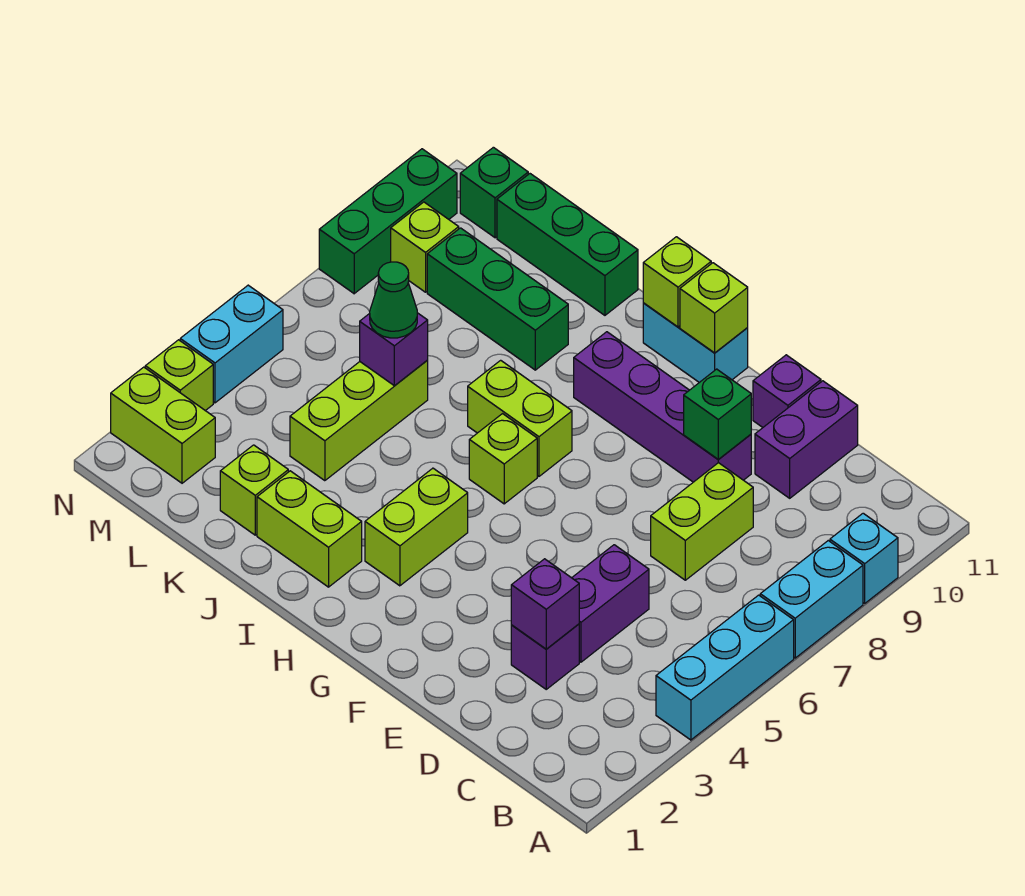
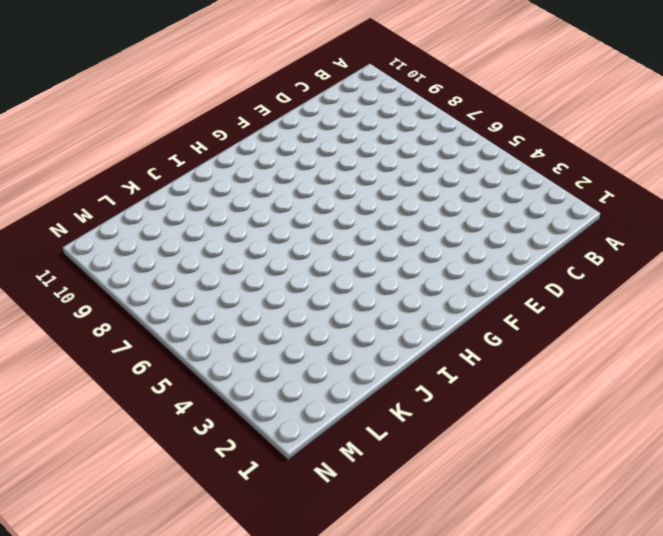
none -> cyan brick A4:A6 level 1
none -> cyan brick A7:A8 level 1
none -> cyan brick A9 level 1
none -> purple brick D3 level 1

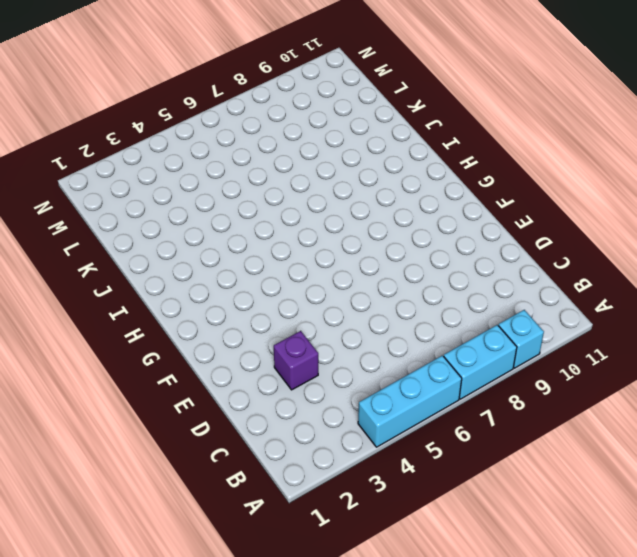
none -> purple brick D4:D5 level 1
none -> lime brick D7:D8 level 1
none -> purple brick D10:D11 level 1
none -> purple brick E9:H9 level 1

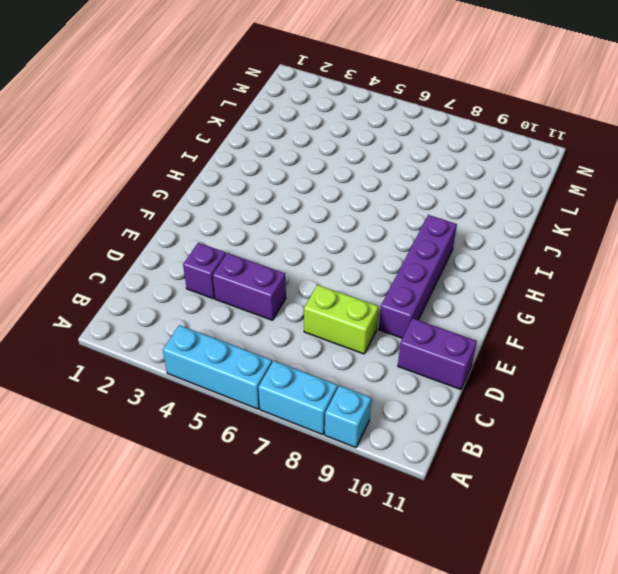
none -> purple brick E11 level 1
none -> cyan brick G11:H11 level 1
none -> lime brick H3:H4 level 1
none -> lime brick H6 level 1

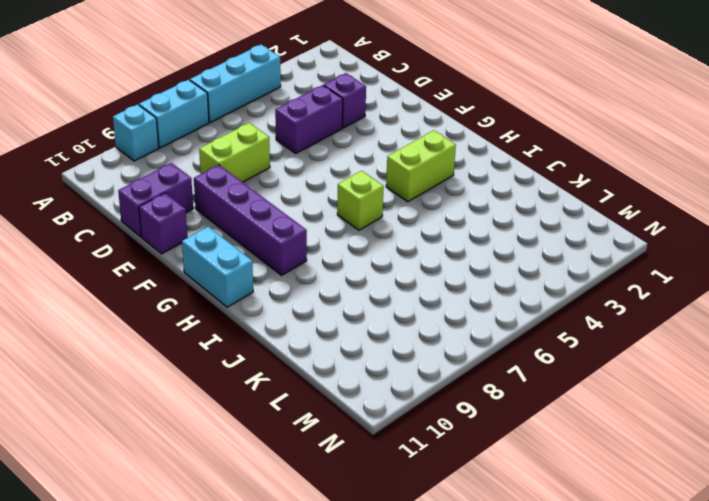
none -> lime brick H7:I7 level 1
none -> lime brick I2:J2 level 1
none -> green brick J9:L9 level 1
none -> green brick J11:L11 level 1

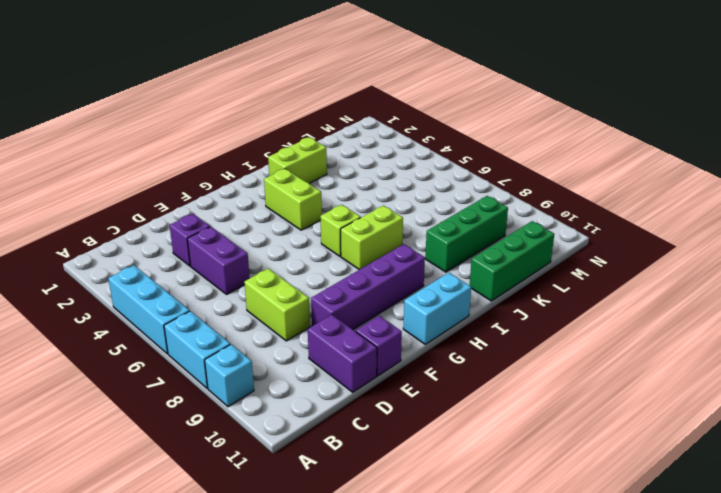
none -> lime brick K2 level 1
none -> lime brick K4:K6 level 1
none -> lime brick M2:N2 level 1
none -> lime brick M9 level 1

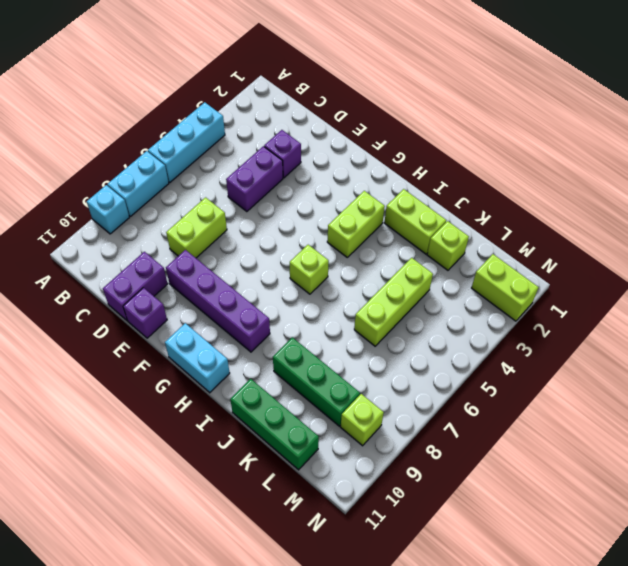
none -> lime brick H7:I7 level 1
none -> green brick M11 level 1
none -> lime brick N3 level 1
none -> cyan brick N4:N5 level 1

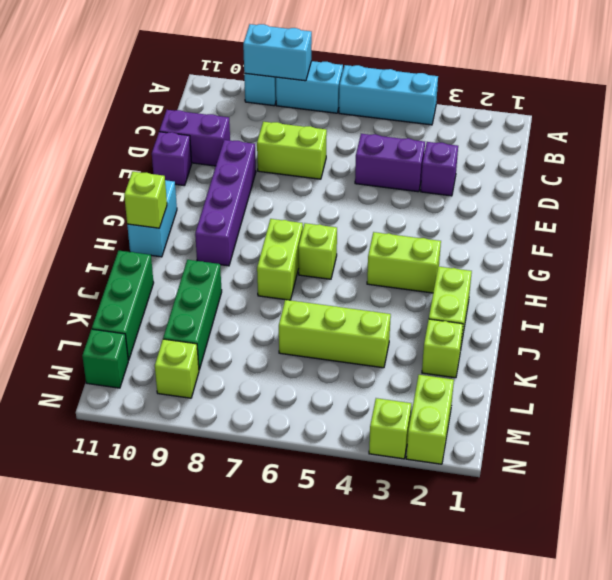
cyan brick A8:A9 level 2 -> cyan brick N4:N5 level 1
none -> green brick N8:N10 level 1
none -> purple brick D3 level 2
none -> green brick E9 level 2
none -> lime brick G11 level 2

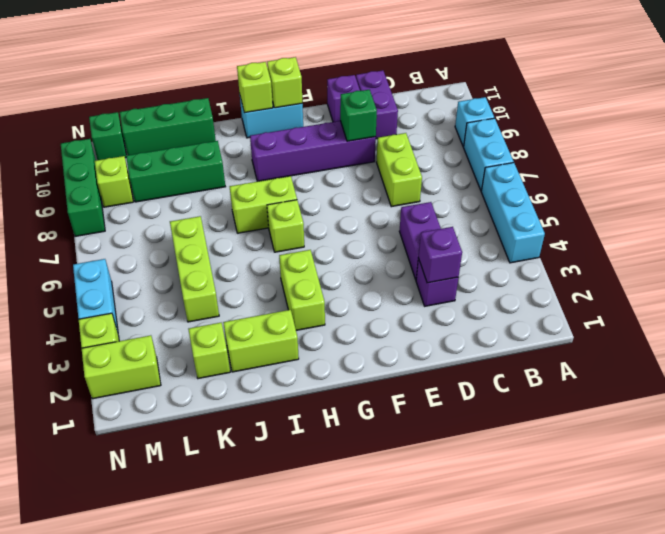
none -> purple brick K6 level 2
none -> green cone K6 level 3

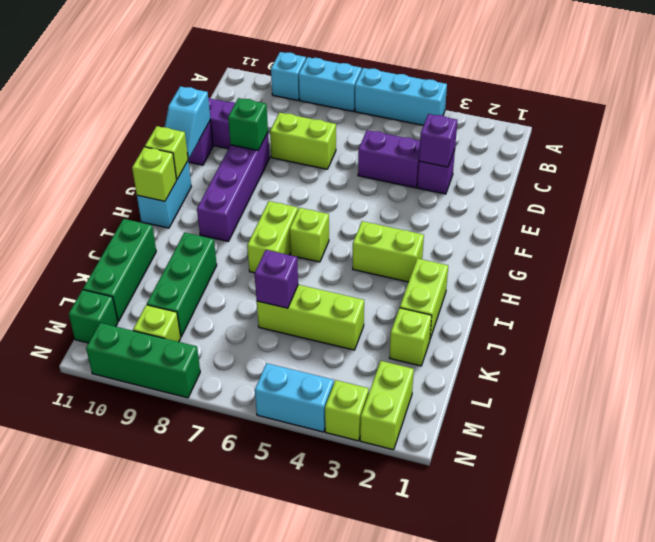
cyan slope E11:F11 level 2 top E -> none
none -> green cone K6 level 3

